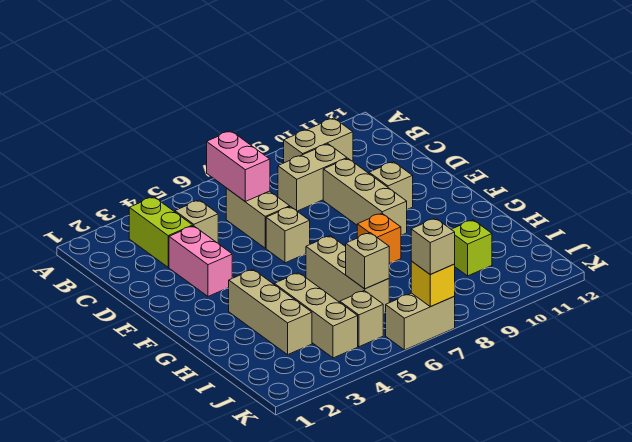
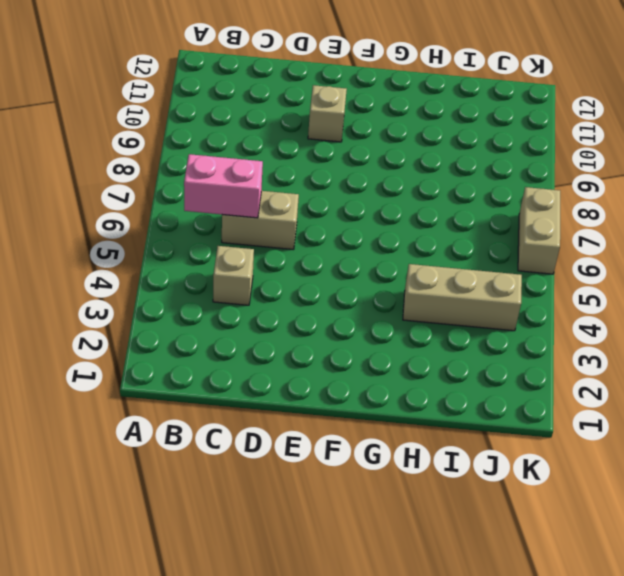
none -> lime brick B3:C3 level 1
none -> tan brick B9:B10 level 1
none -> tan brick C8:C9 level 1

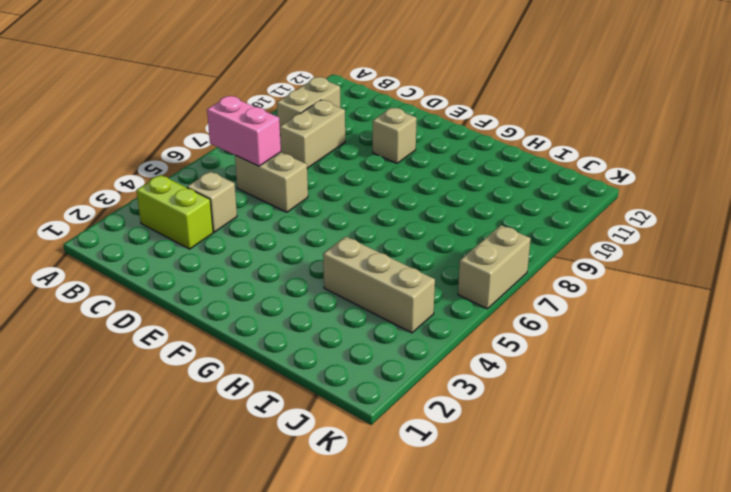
none -> pink brick D3:E3 level 1
none -> tan brick D9:F9 level 1
none -> tan brick E6 level 1

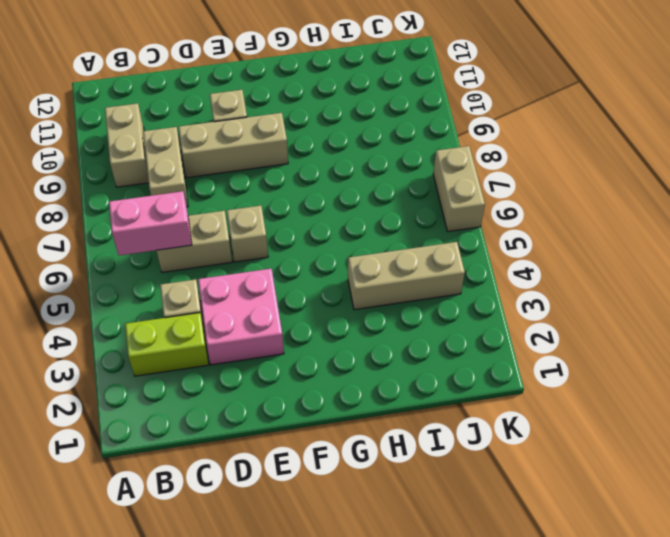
pink brick D3:E4 level 1 -> pink brick D3:E3 level 1
none -> tan brick G3:I3 level 1
none -> tan brick G6:I6 level 1
none -> orange brick G8 level 1

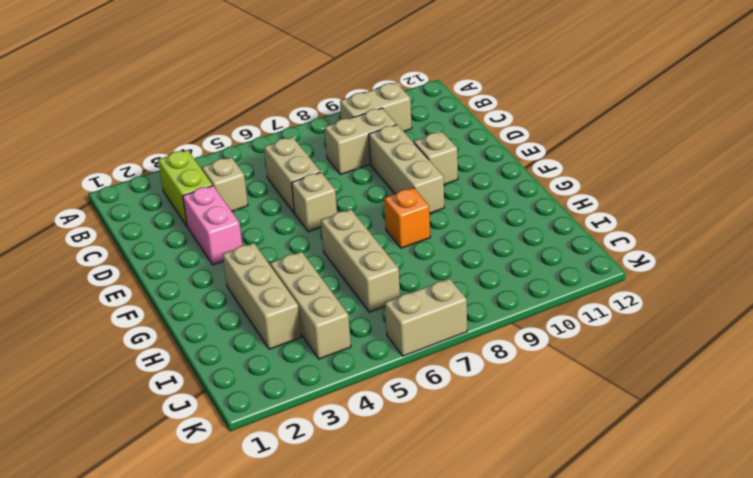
none -> lime brick I10 level 1
none -> tan brick J5 level 1
none -> pink brick B6:C6 level 2

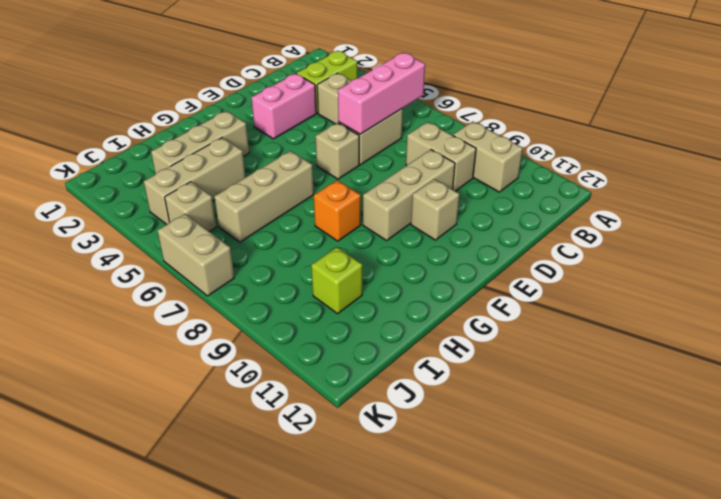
pink brick B6:D6 level 2 -> pink brick B6:C6 level 2
none -> tan brick I6 level 2
none -> yellow brick K7 level 2
none -> tan brick K7 level 3

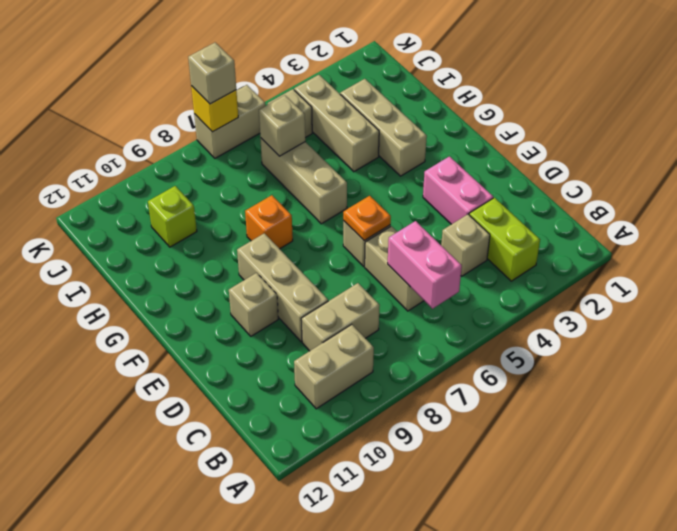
orange plate E6 level 2 -> none

